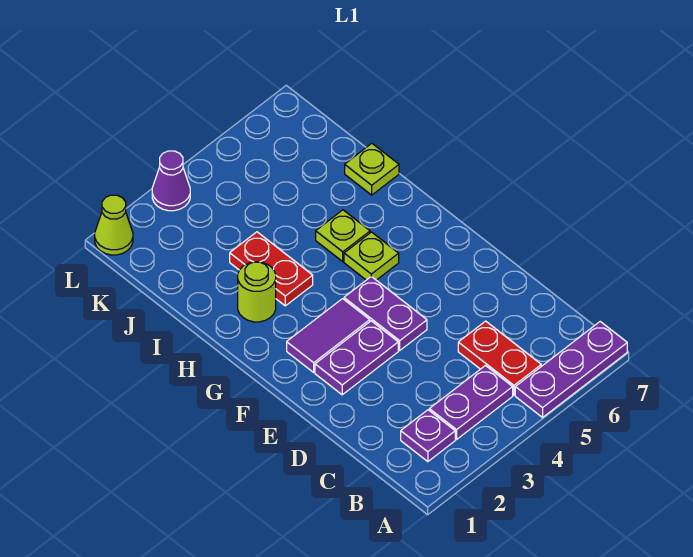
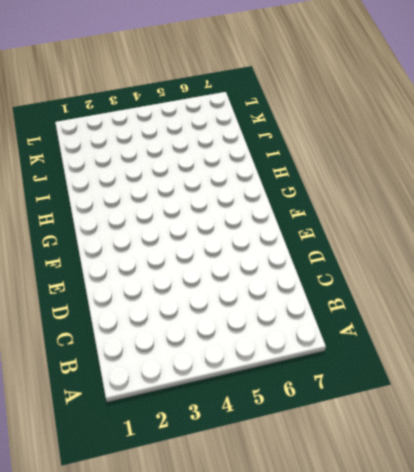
none -> purple plate A5:A7 level 1
none -> purple plate B2 level 1
none -> purple plate B3:B4 level 1

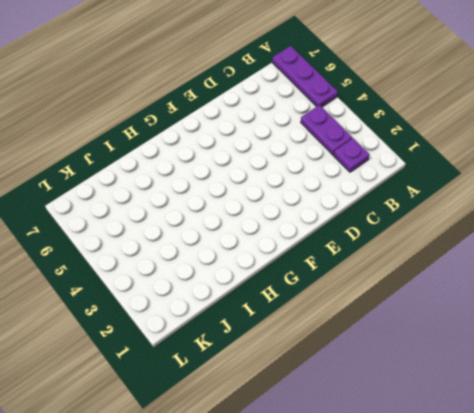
none -> red plate B5:C5 level 1
none -> purple plate E2:E3 level 1
none -> purple plate E4:F4 level 1

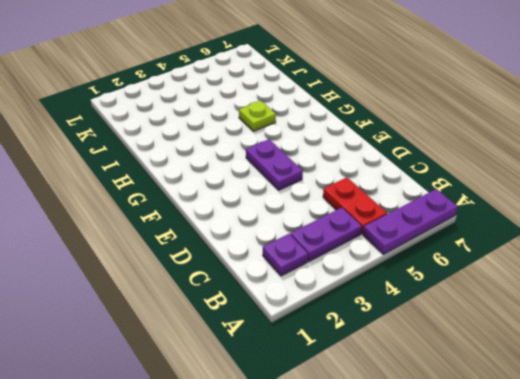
none -> purple plate E2:E3 level 1
none -> purple tile F2:F3 level 1
none -> lime plate G5 level 1

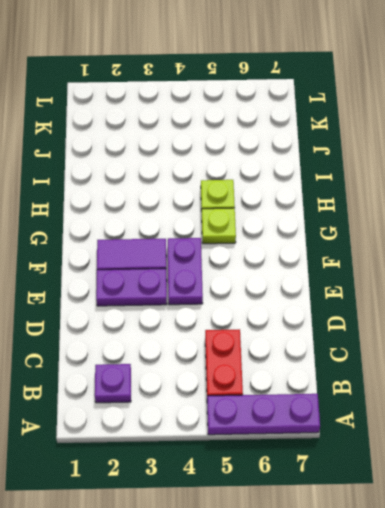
none -> purple plate B3:B4 level 1
none -> lime round brick H2 level 1
none -> red plate H3:I3 level 1

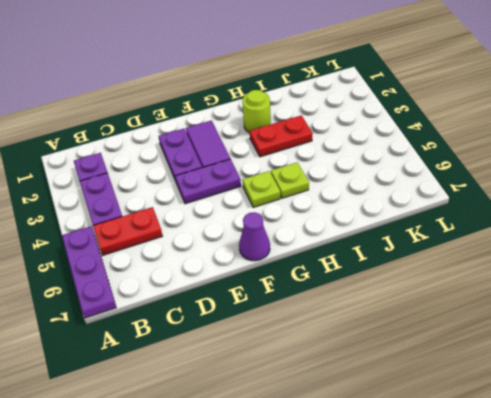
purple cone F7 level 1 -> purple cone L3 level 1
none -> lime plate I7 level 1
none -> lime cone L1 level 1

